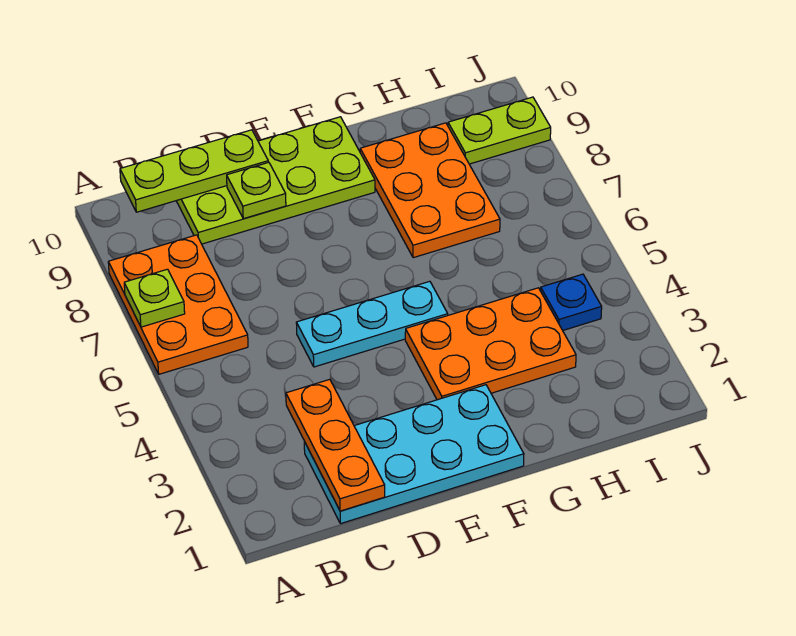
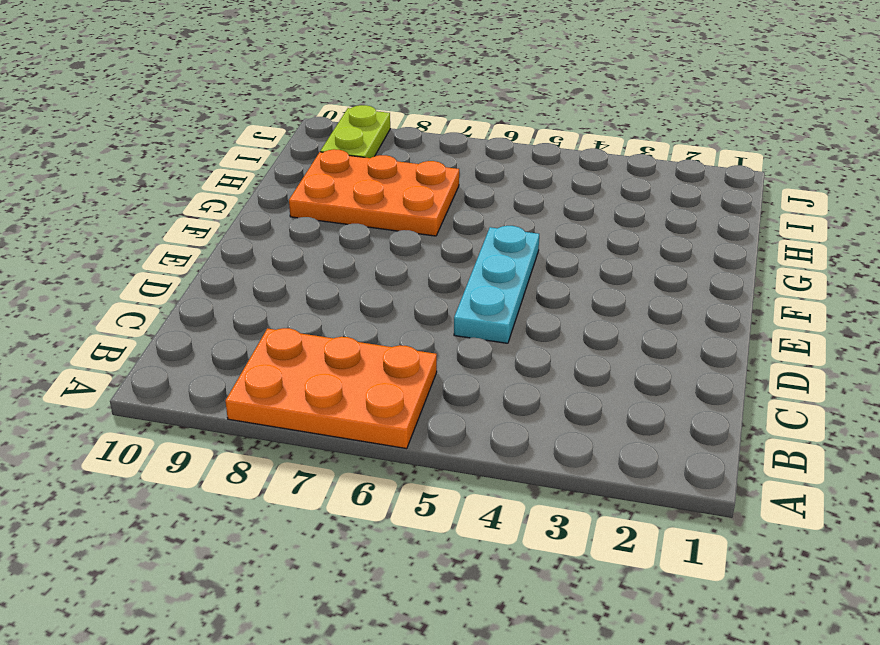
none -> cyan plate C1:F2 level 1
none -> lime plate C9:F10 level 1
none -> orange plate F3:H4 level 1

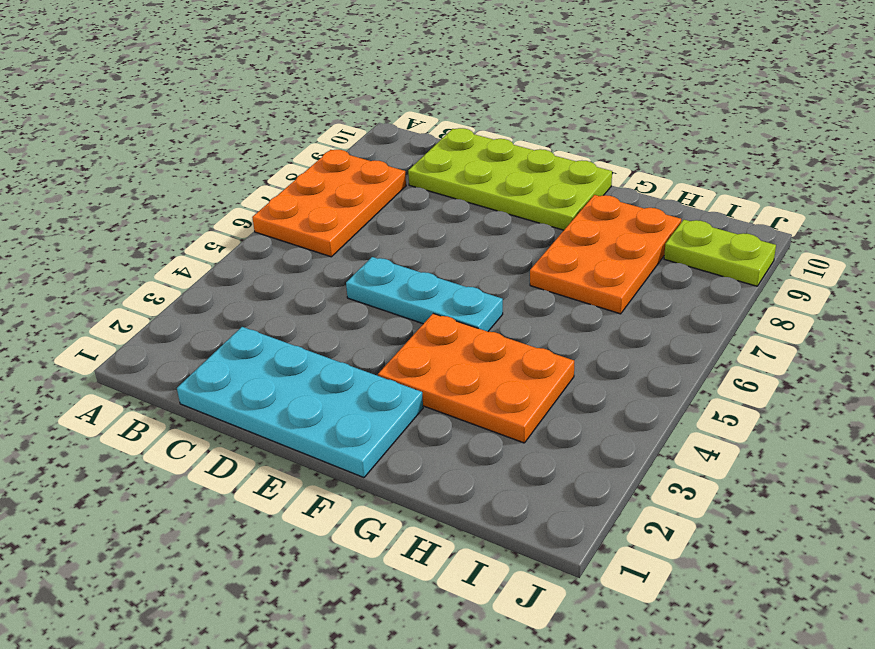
none -> blue plate I4 level 1
none -> lime plate A7 level 2
none -> lime plate B10:D10 level 2

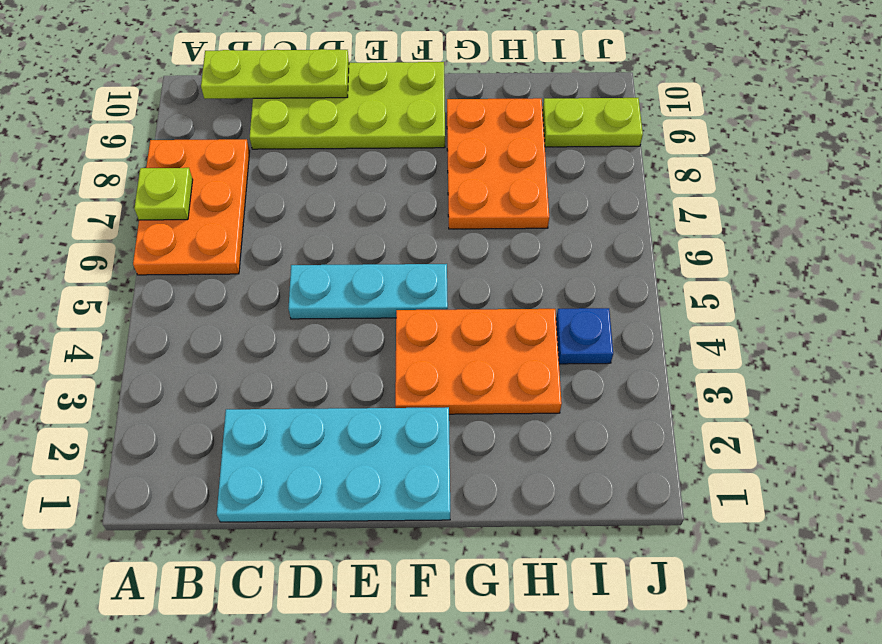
none -> orange plate C1:C3 level 2
none -> lime plate D9 level 2

